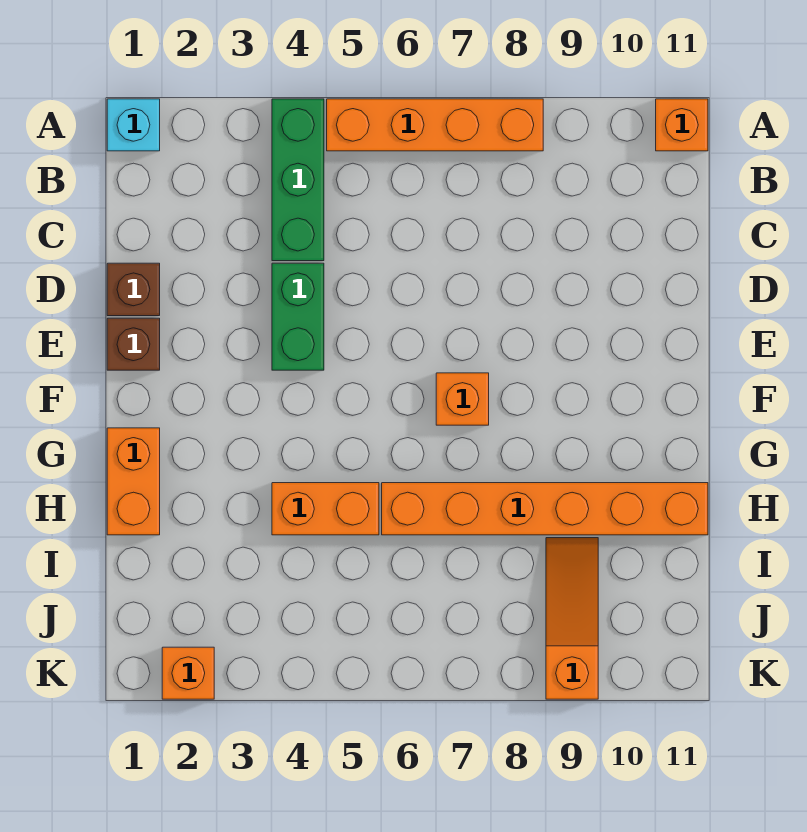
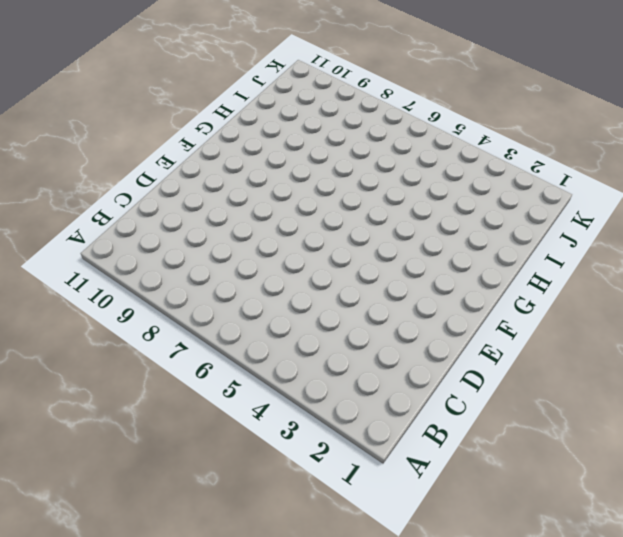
none -> cyan brick A1 level 1
none -> green brick A4:C4 level 1
none -> orange brick A5:A8 level 1

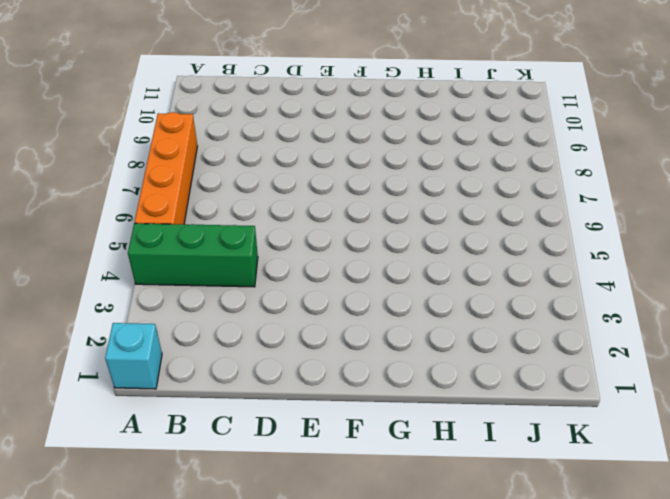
none -> orange brick A11 level 1
none -> brown brick D1 level 1
none -> green brick D4:E4 level 1

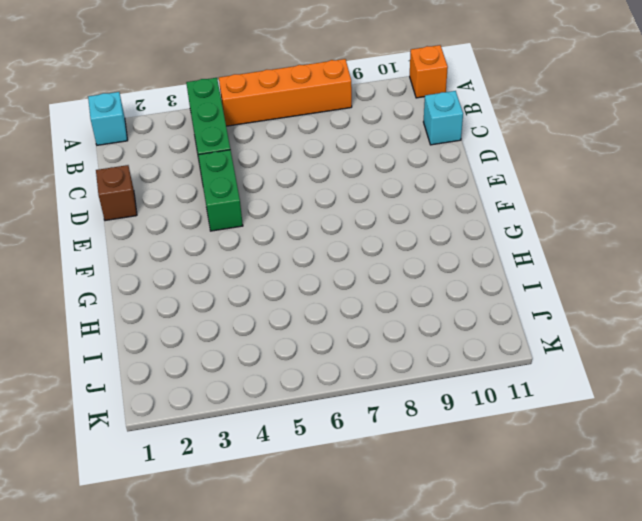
cyan brick C11 level 1 -> none
none -> brown brick E1 level 1
none -> orange brick F7 level 1
none -> orange brick G1:H1 level 1

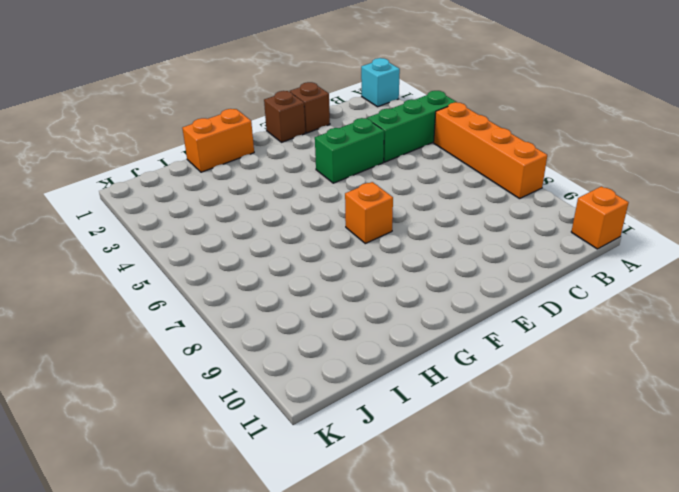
none -> orange brick H4:H5 level 1
none -> orange brick H6:H11 level 1
none -> orange slope I9:K9 level 1 top K

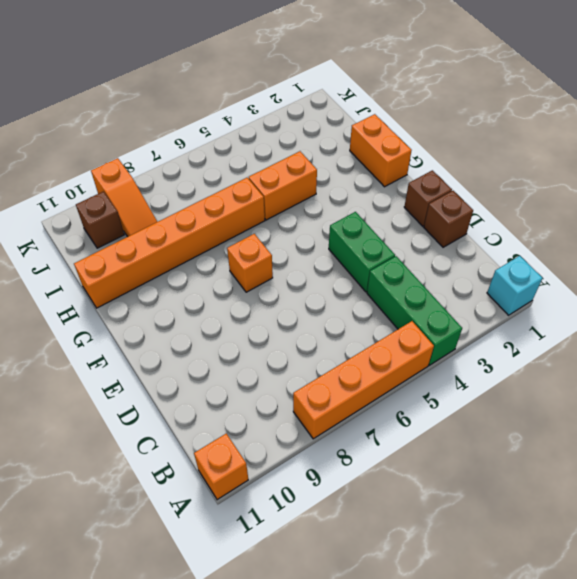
brown brick J10 level 1 -> none
none -> orange brick K2 level 1

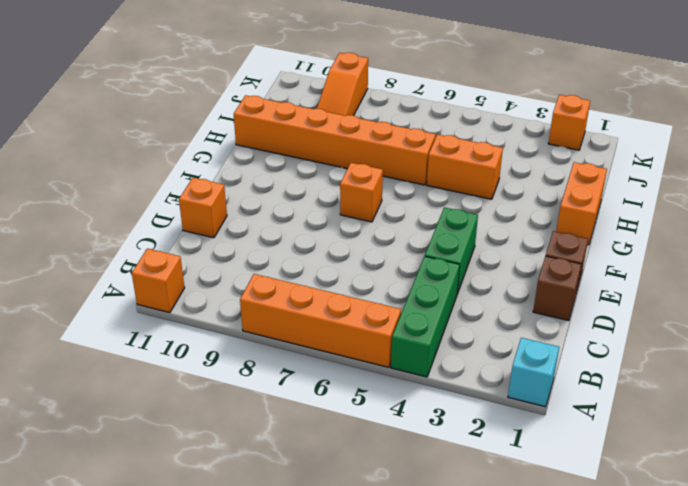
orange brick D11 level 1 -> none

